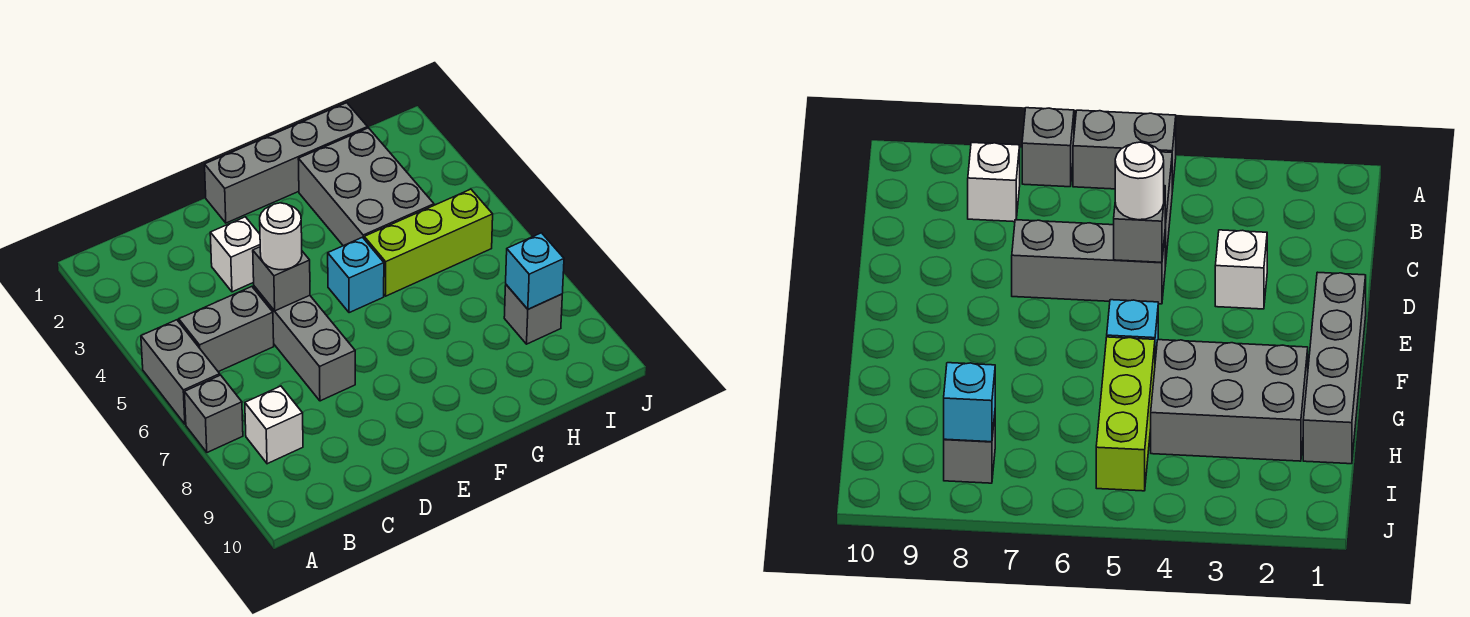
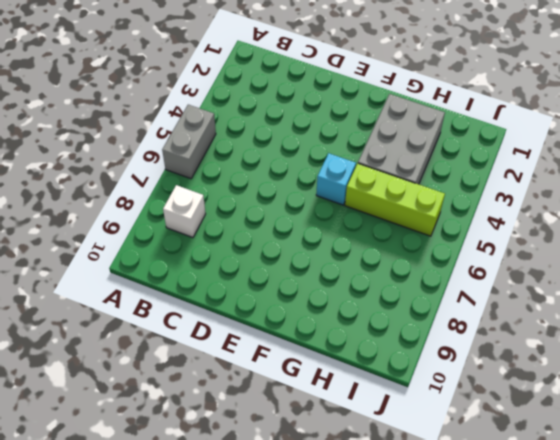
none -> grey brick A7 level 1
none -> grey brick B5:C5 level 1
none -> white brick D3 level 1

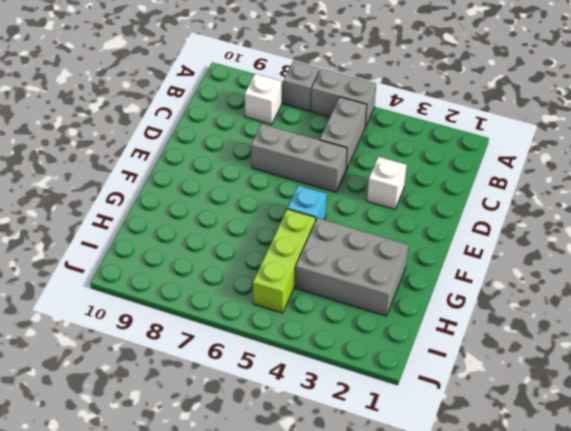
none -> grey brick E1:H1 level 1
none -> grey brick I8 level 1
none -> grey brick D5 level 2

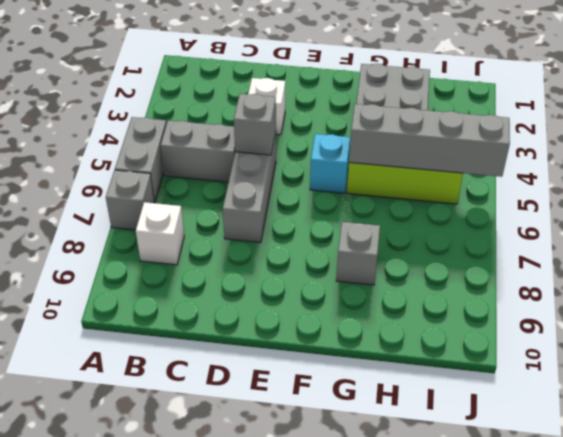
grey brick G5:J5 level 2 -> grey brick E1:H1 level 1
grey brick G8 level 1 -> grey brick I8 level 1
none -> cyan brick I8 level 2
none -> white round brick D5 level 3

